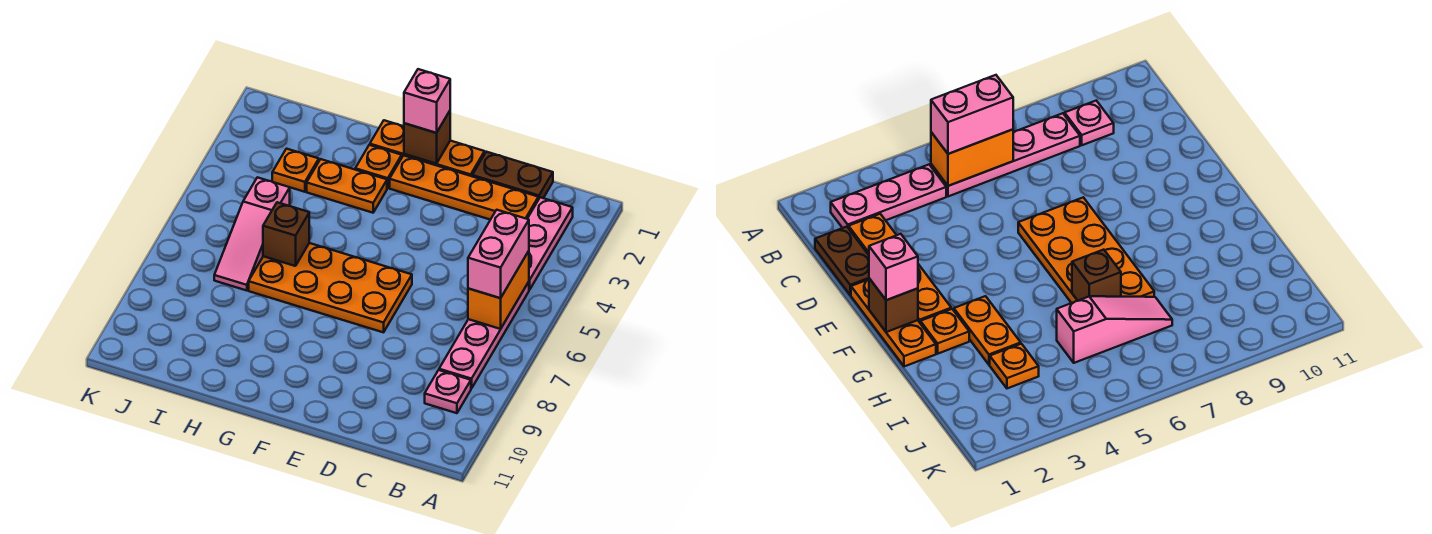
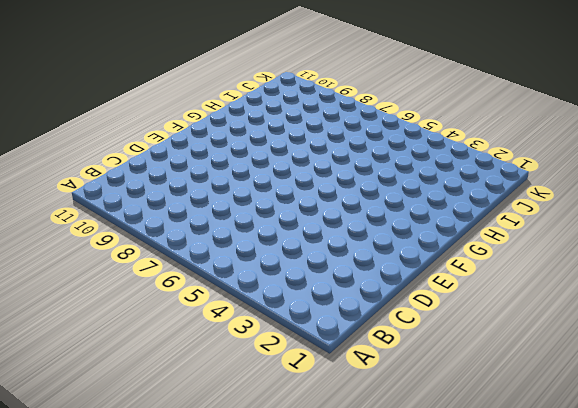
none -> pink plate B2:B4 level 1
none -> pink plate B5:B8 level 1
none -> pink plate B9 level 1

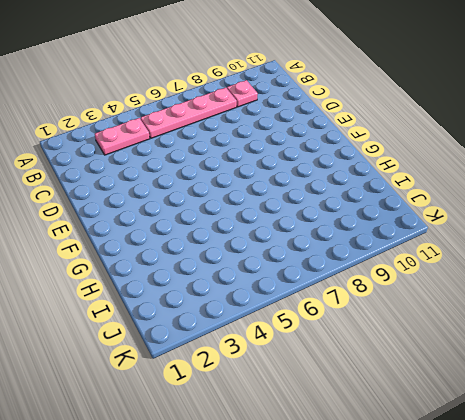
pink plate B3:B4 level 1 -> pink plate B2:B4 level 1
none -> brown plate C1:D1 level 1
none -> orange plate C2:F2 level 1
none -> orange plate E1:G1 level 1

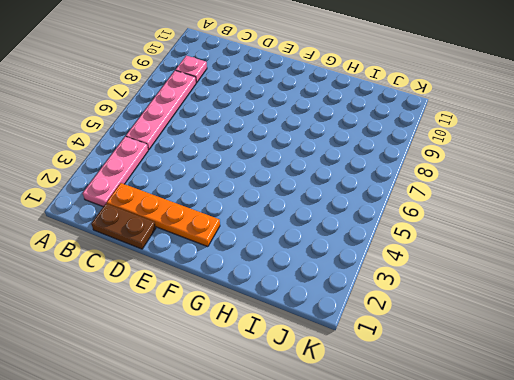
none -> orange plate E1:G1 level 1
none -> orange plate E6:H7 level 1
none -> orange plate G2 level 1

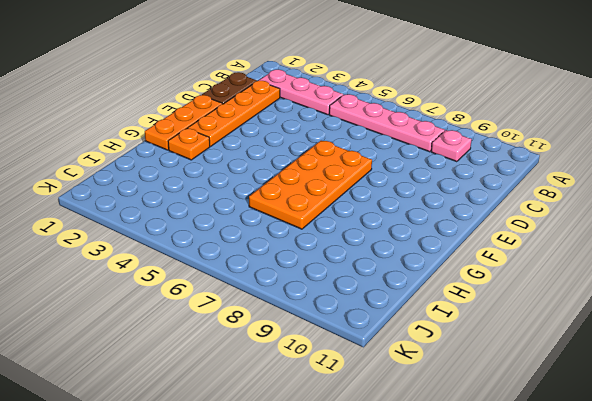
none -> orange plate G3:H3 level 1
none -> orange plate I3 level 1
none -> pink slope I5:I7 level 1 top 5

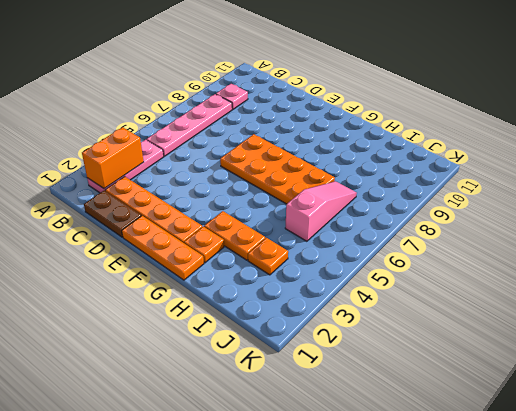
orange brick B2:B3 level 2 -> orange brick B5:B6 level 2
none -> brown brick F1 level 2
none -> brown brick H6 level 2
none -> pink brick B5:B6 level 3

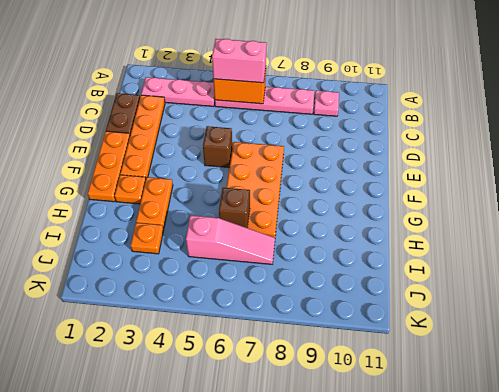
brown brick E5 level 1 -> brown brick F1 level 2
none -> pink brick F1 level 3

